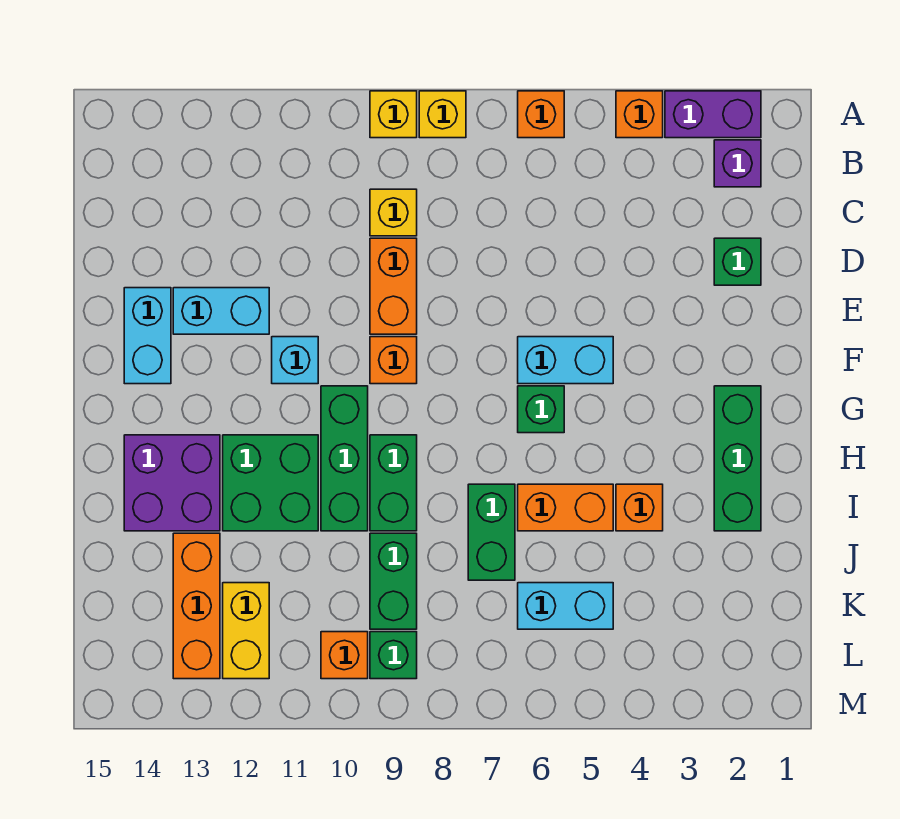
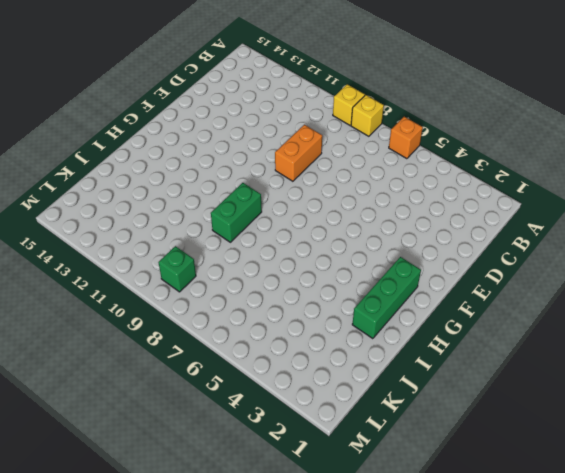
none -> purple brick A2:A3 level 1
none -> orange brick A4 level 1
none -> purple brick B2 level 1

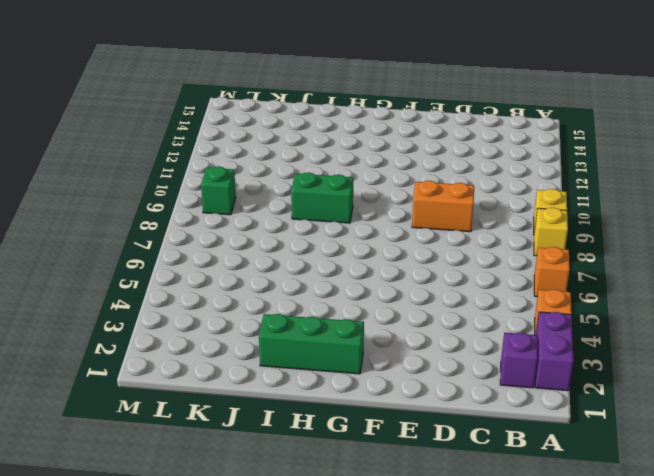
none -> yellow brick C9 level 1
none -> green brick D2 level 1
none -> cyan brick E12:E13 level 1

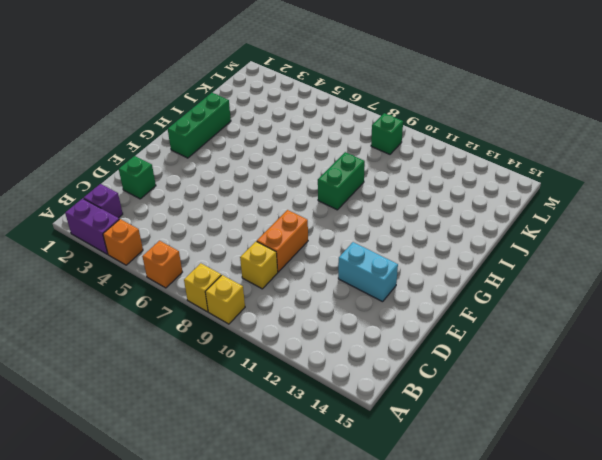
none -> cyan brick E14:F14 level 1
none -> cyan brick F5:F6 level 1
none -> orange brick F9 level 1

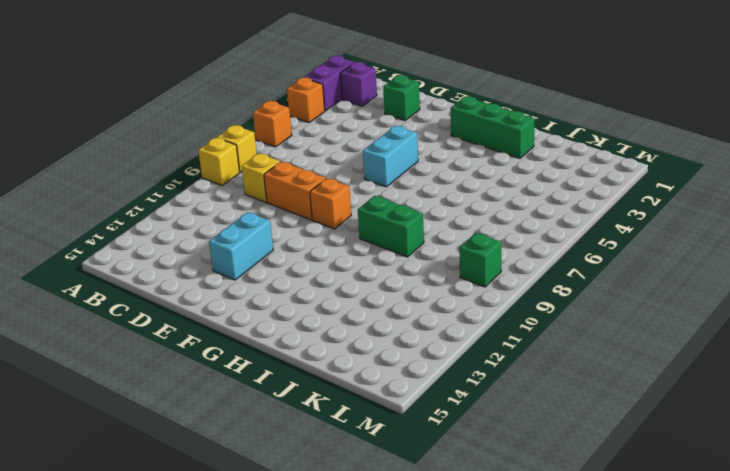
none -> cyan brick E14:F14 level 1
none -> cyan brick F11 level 1
none -> green brick G6 level 1

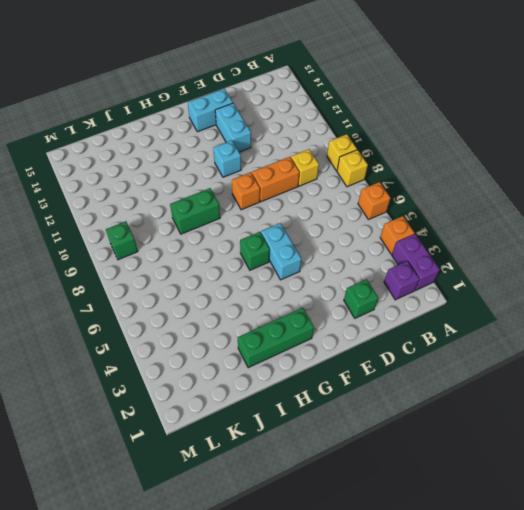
none -> green brick G10:I10 level 1
none -> green brick H11:I12 level 1
none -> purple brick H13:I14 level 1

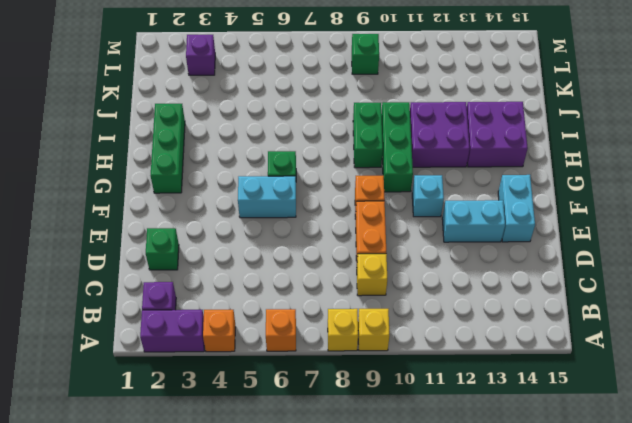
purple brick H11:I12 level 1 -> green brick H11:I12 level 1
purple brick L3 level 1 -> none
none -> orange brick I4 level 1
none -> orange brick I5:I6 level 1
none -> green brick I7:J7 level 1

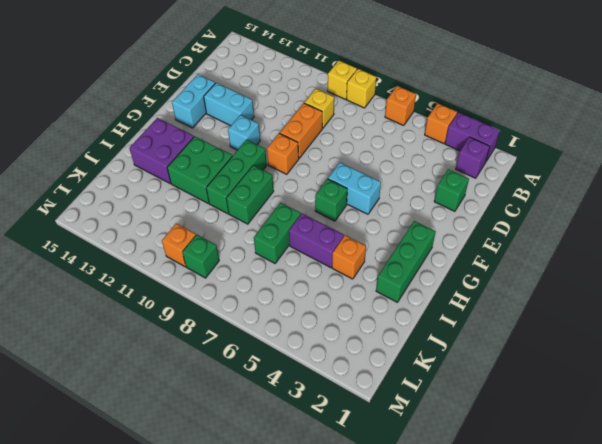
purple brick I5:I6 level 1 -> orange brick I5:I6 level 1
none -> green brick J9:K9 level 1
none -> orange brick J13:L13 level 1
none -> cyan brick K5:K6 level 1

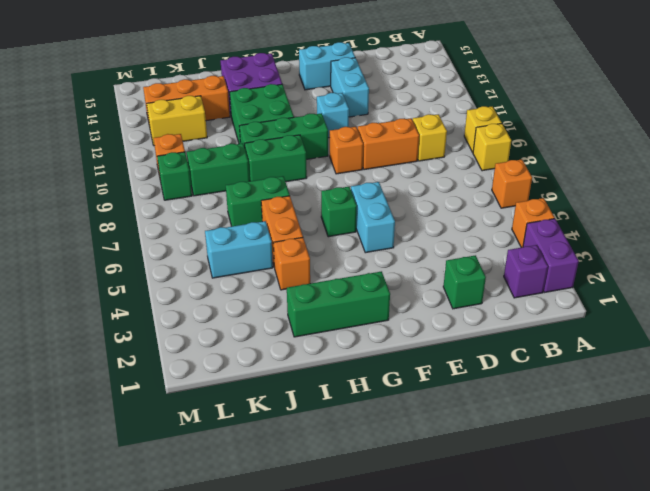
cyan brick J5:K5 level 1 -> cyan brick K5:K6 level 1

